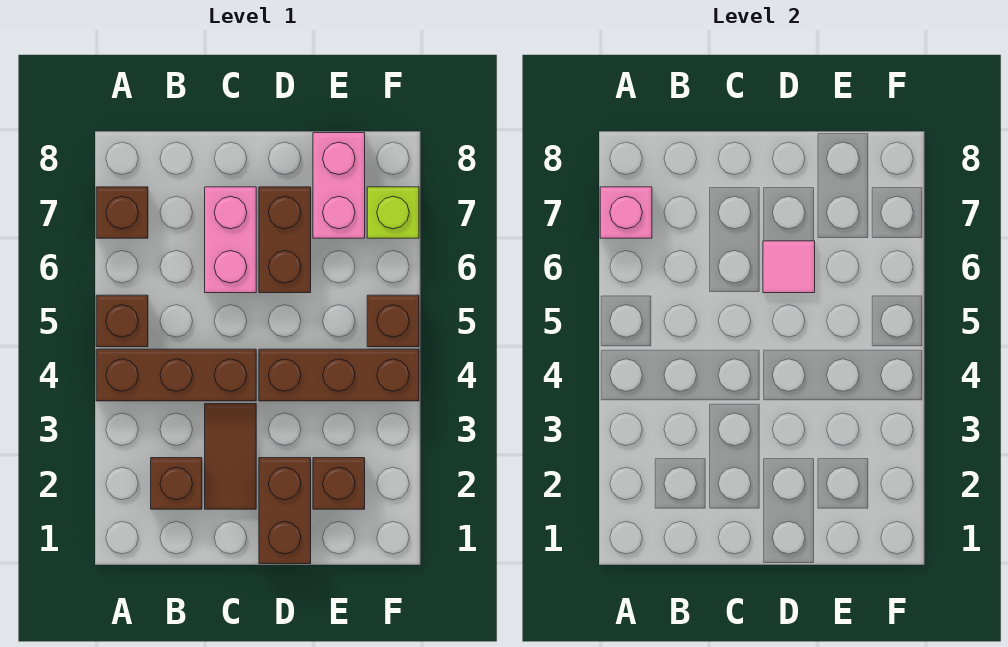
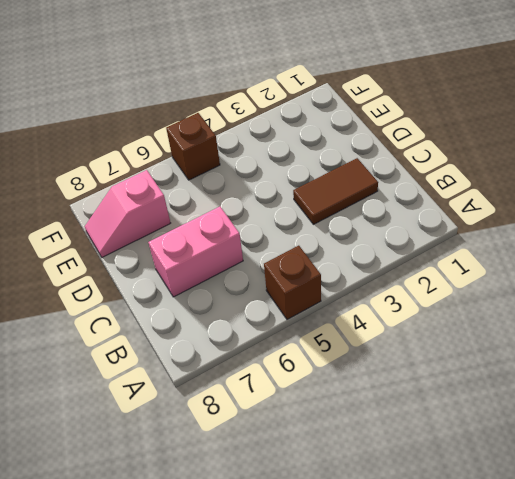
pink slope E7:E8 level 1 top 7 -> pink brick E7:E8 level 1
none -> brown brick A4:C4 level 1
none -> brown brick A7 level 1
none -> brown brick B2 level 1

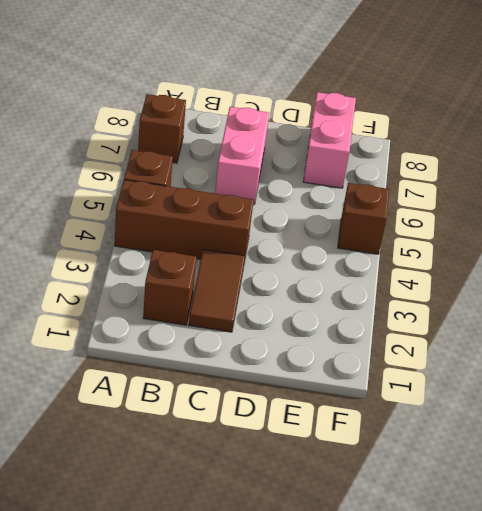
none -> brown brick D1:D2 level 1
none -> brown brick D4:F4 level 1
none -> brown brick D6:D7 level 1

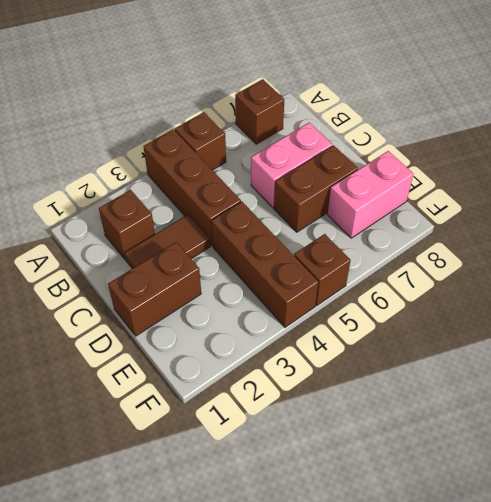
none -> brown brick E2 level 1
none -> lime brick F7 level 1
none -> pink brick A7 level 2

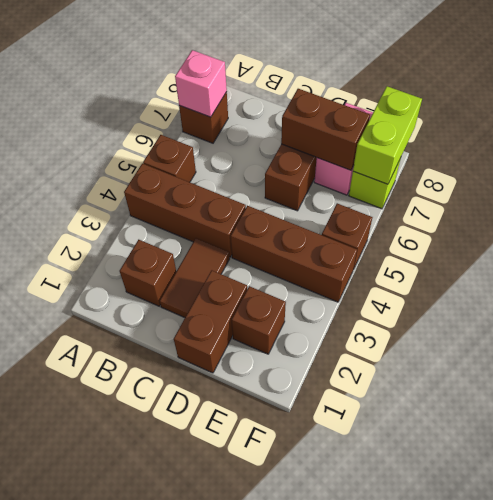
brown brick D7:E7 level 2 -> none
lime brick F7:F8 level 2 -> none
none -> pink brick C6:C7 level 1
none -> pink tile D6 level 2

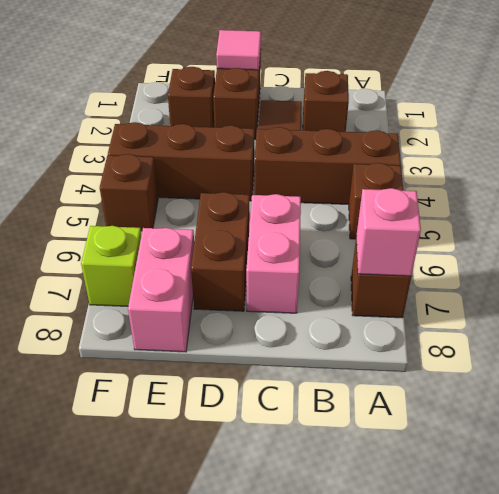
pink tile D1 level 2 -> pink tile D6 level 2

